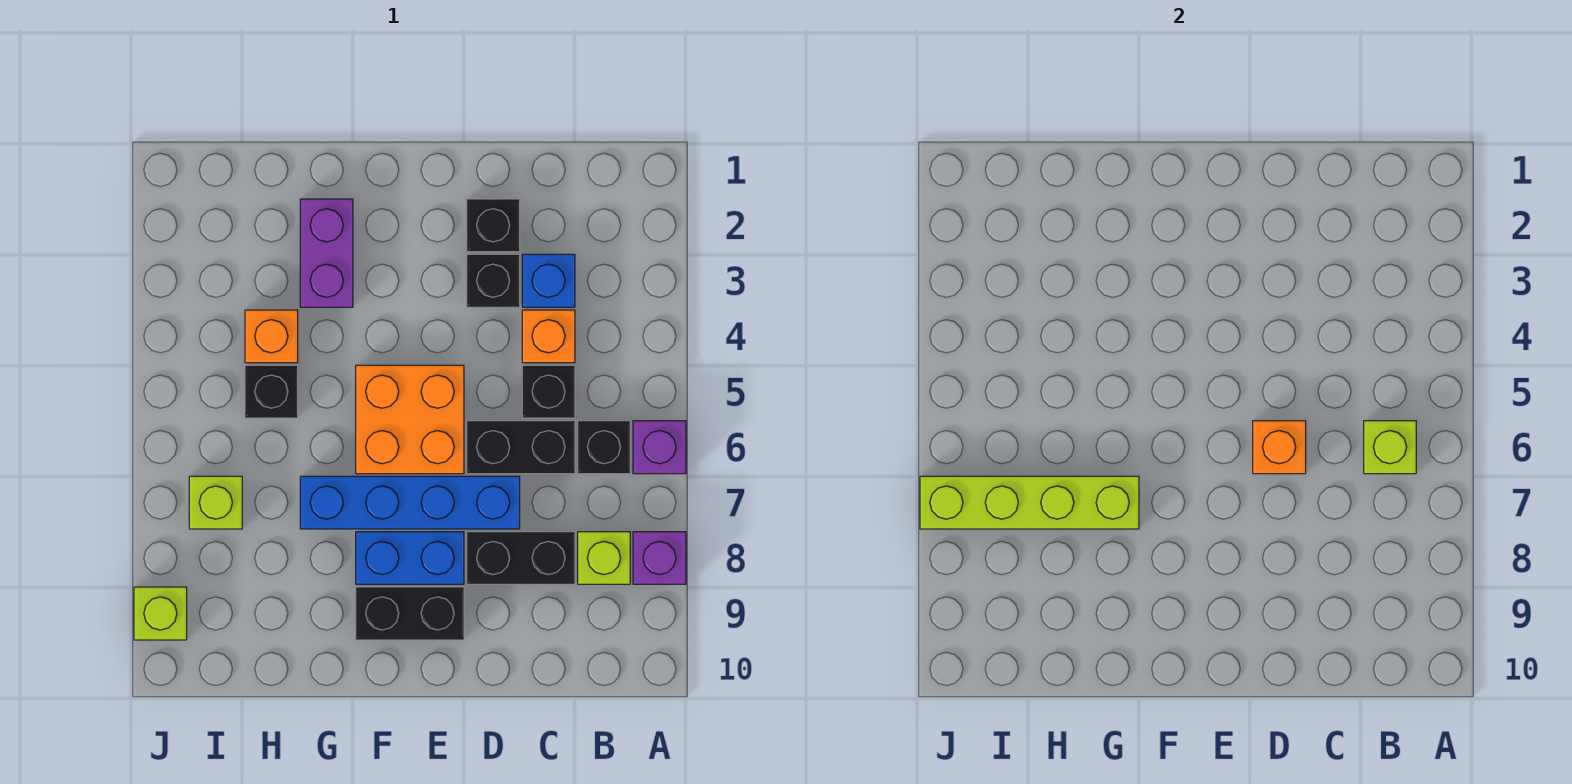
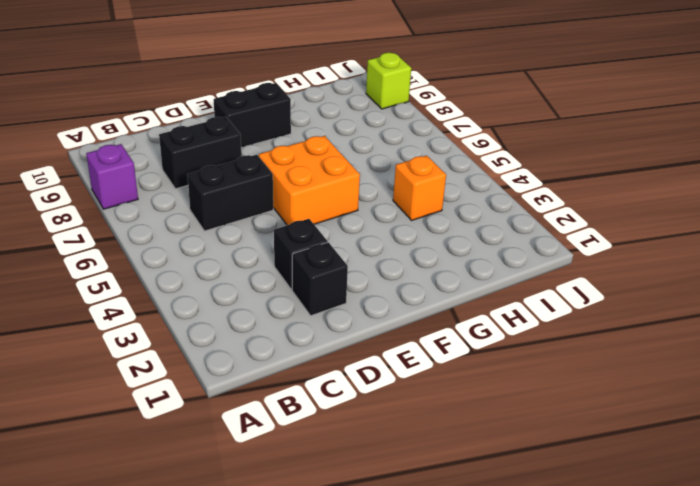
none -> purple brick A6 level 1
none -> black brick B6 level 1
none -> lime brick B8 level 1

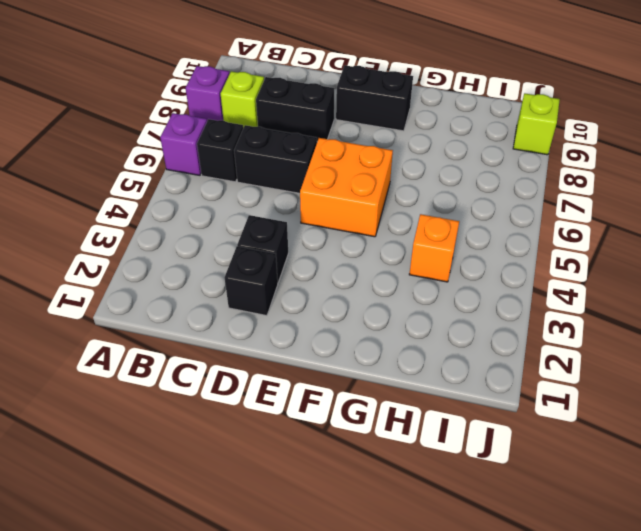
none -> blue brick C3 level 1
none -> orange brick C4 level 1
none -> black brick C5 level 1

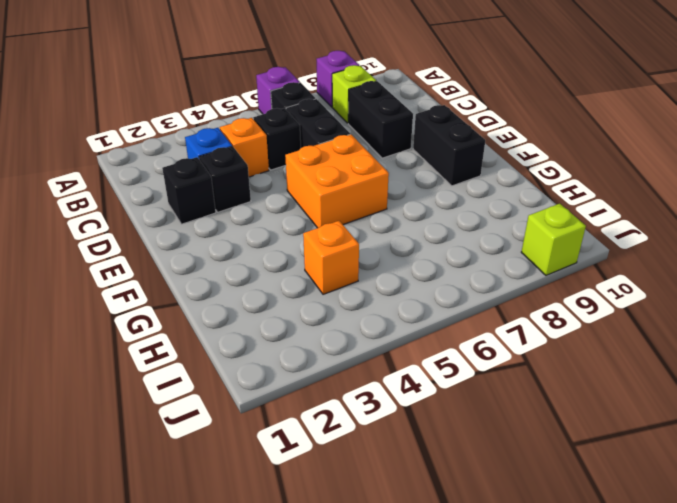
none -> blue brick D7:G7 level 1
none -> blue brick E8:F8 level 1
none -> purple brick G2:G3 level 1

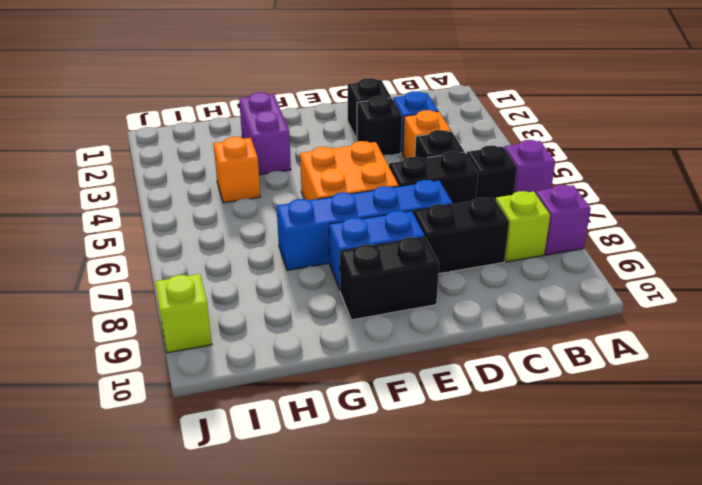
none -> black brick H5 level 1
none -> lime brick I7 level 1
none -> lime brick B6 level 2

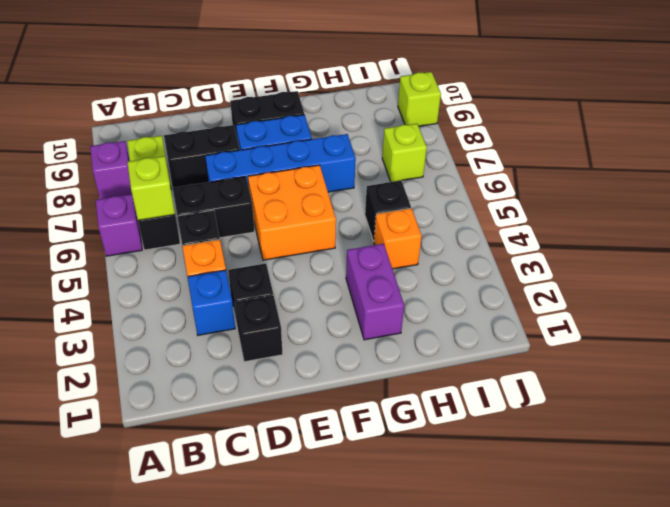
none -> orange brick D6 level 2
none -> lime brick G7:J7 level 2

